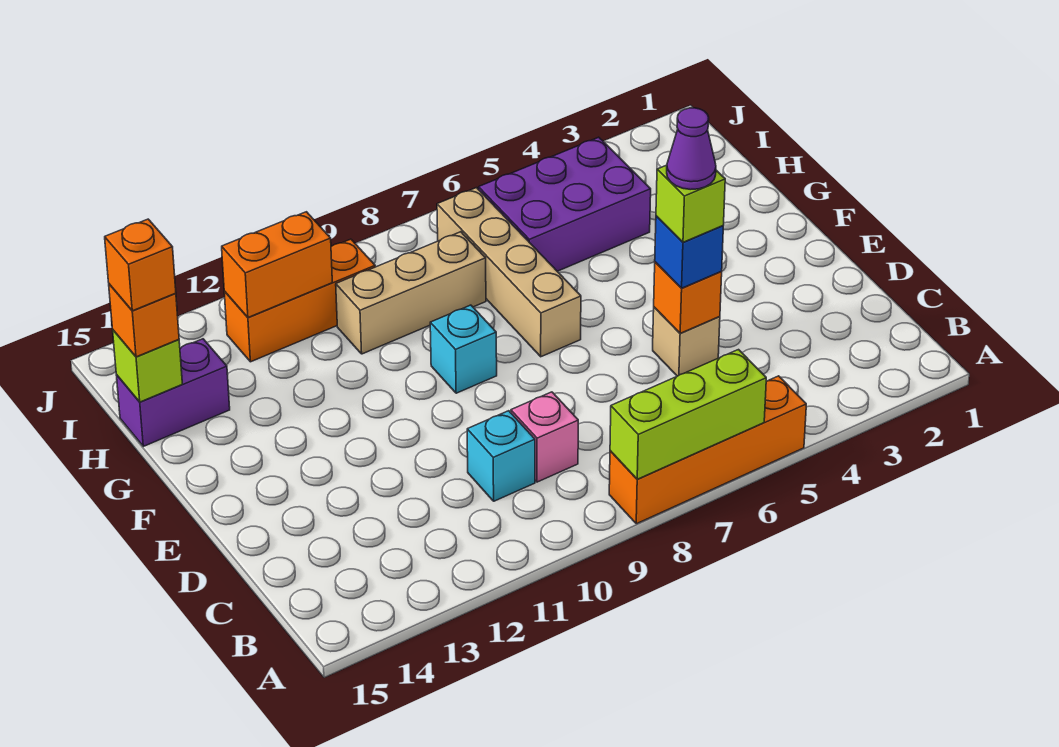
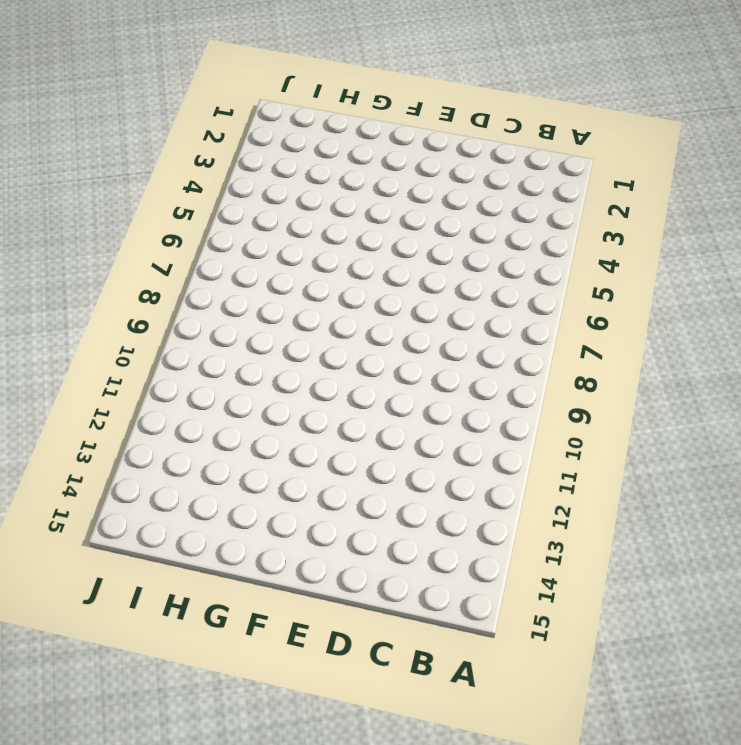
none -> orange brick A5:A8 level 1
none -> pink brick C9 level 1
none -> cyan brick C10 level 1

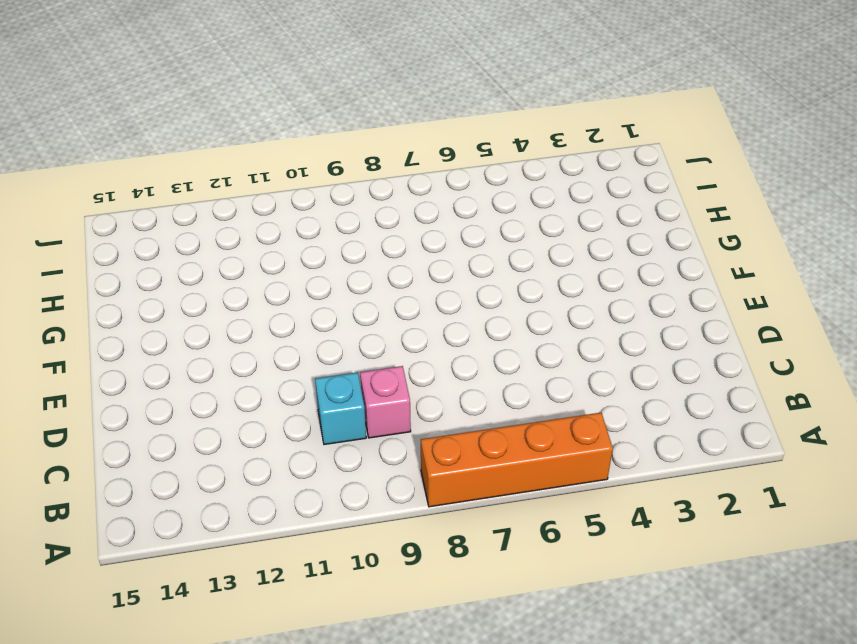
none -> tan brick D5 level 1
none -> tan brick F7:I7 level 1
none -> cyan brick F9 level 1

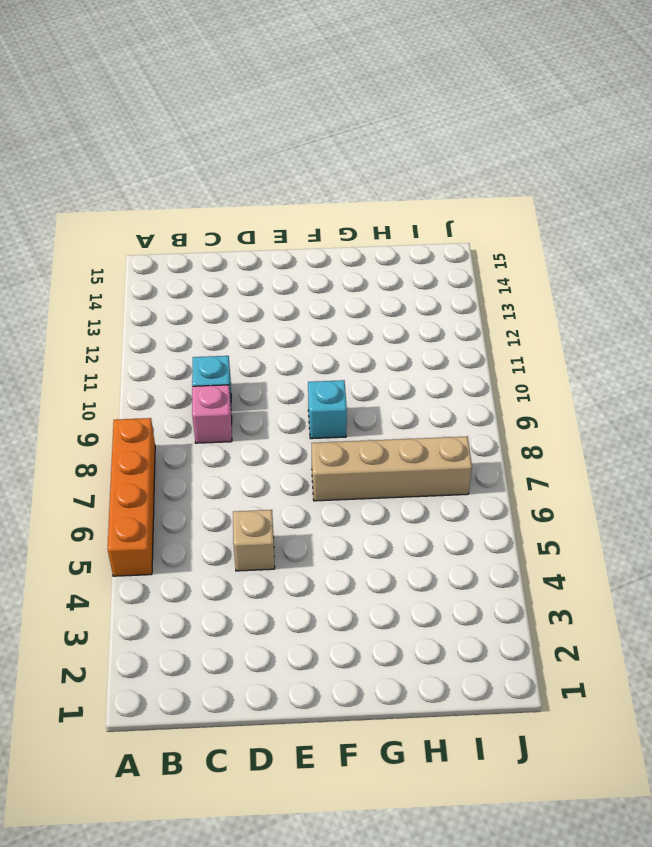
none -> purple brick H4:I6 level 1
none -> tan brick H8:H10 level 1
none -> purple brick H14:H15 level 1

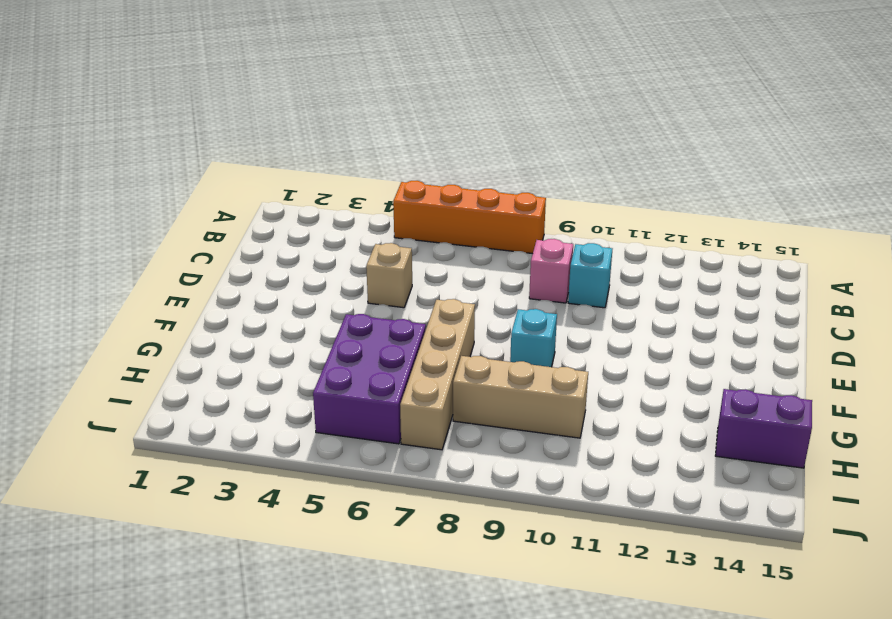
purple brick G5:I6 level 1 -> purple brick H4:I6 level 1
none -> orange brick I10:I12 level 1
none -> lime brick A6:A8 level 2
none -> orange brick D5 level 2

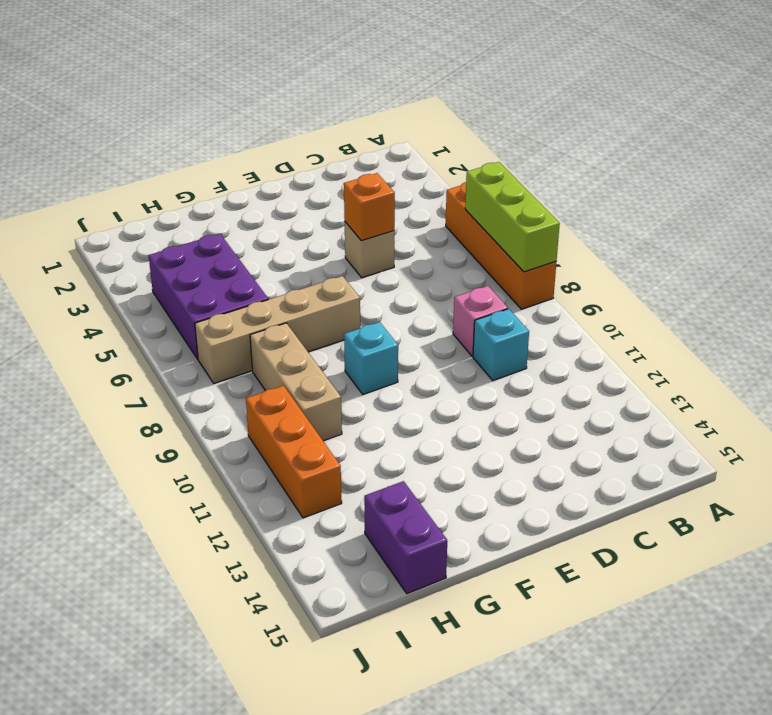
none -> lime brick H15 level 2
none -> orange brick I11:I12 level 2
none -> blue brick D5 level 3

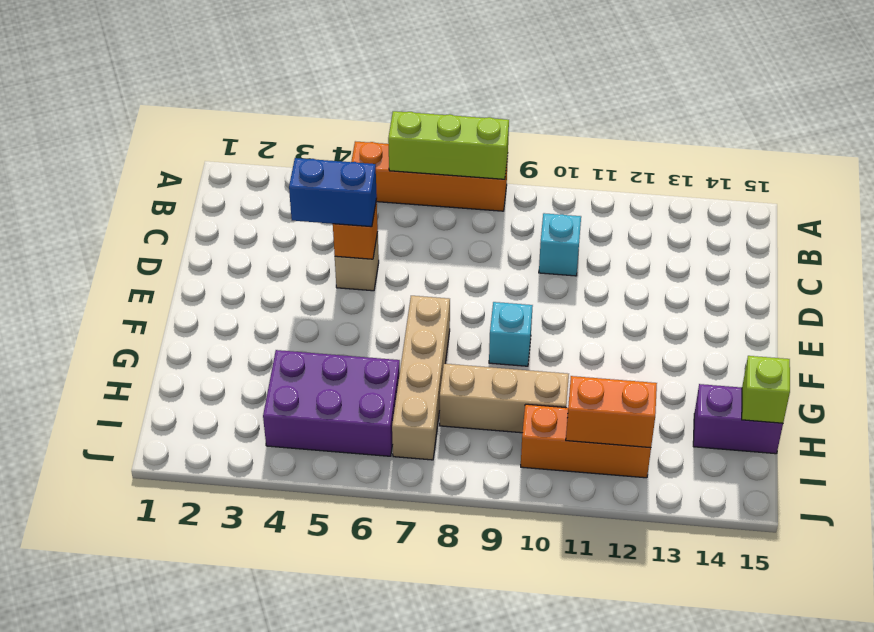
blue brick D4:D5 level 3 -> blue brick D5 level 3
none -> pink brick C9 level 1
none -> orange brick H15 level 3
none -> lime brick D5 level 4

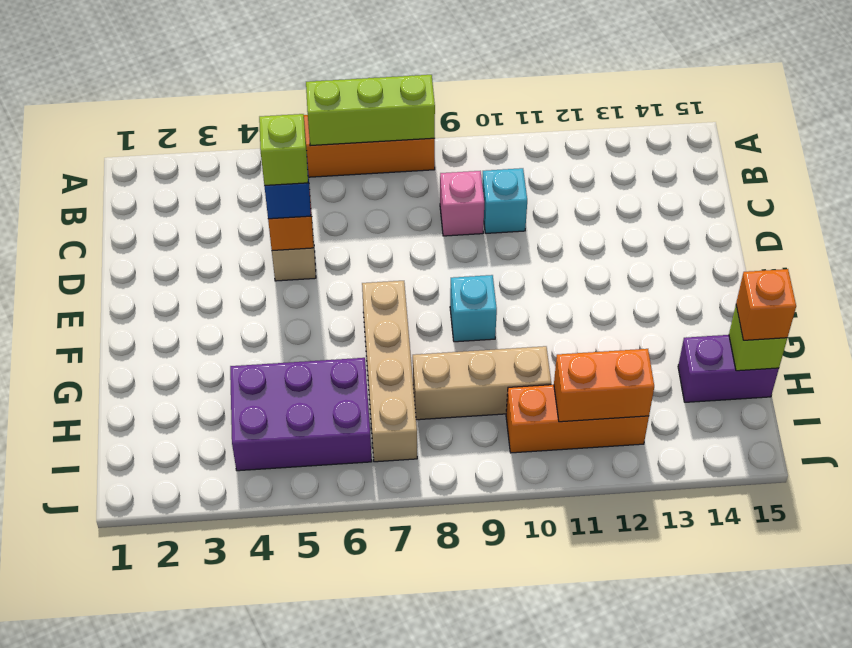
none -> orange brick H15 level 4
none -> purple cone D5 level 5

